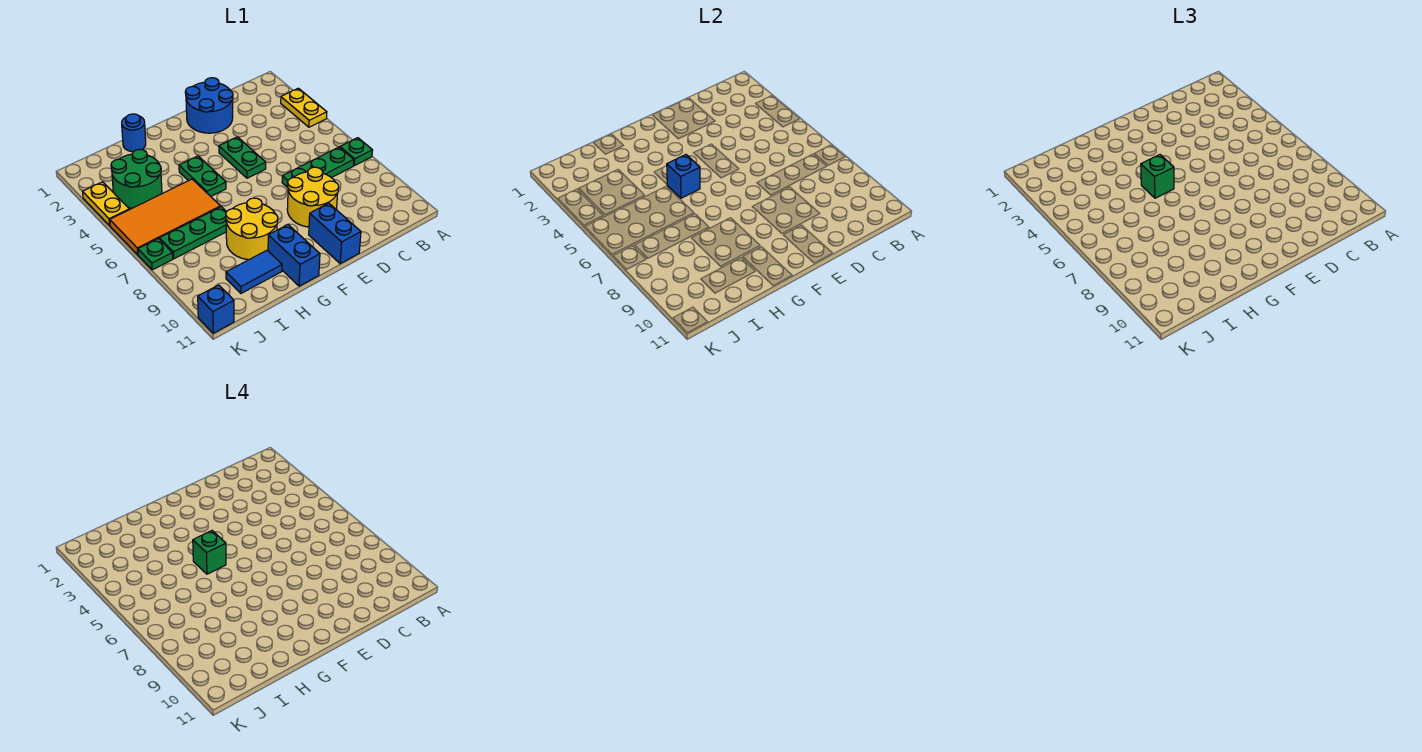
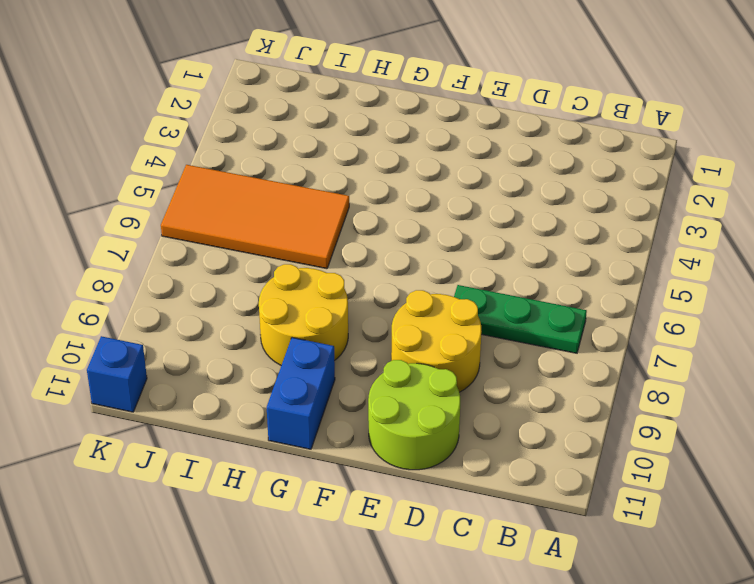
lime round brick D10:E11 level 1 -> blue brick E10:E11 level 1
none -> yellow plate A3:A4 level 1
none -> green plate A7 level 1
none -> blue round brick D1:E2 level 1

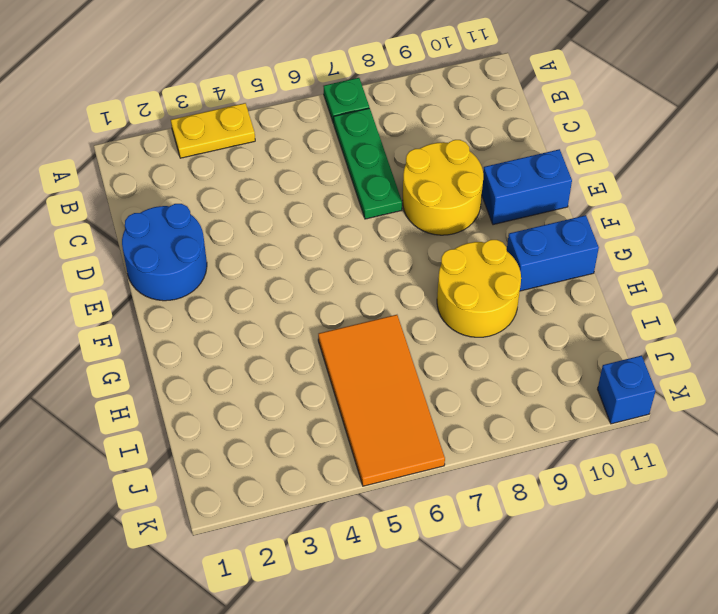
none -> green plate E4:E5 level 1
none -> green plate G4:G5 level 1
none -> blue round brick H1 level 1

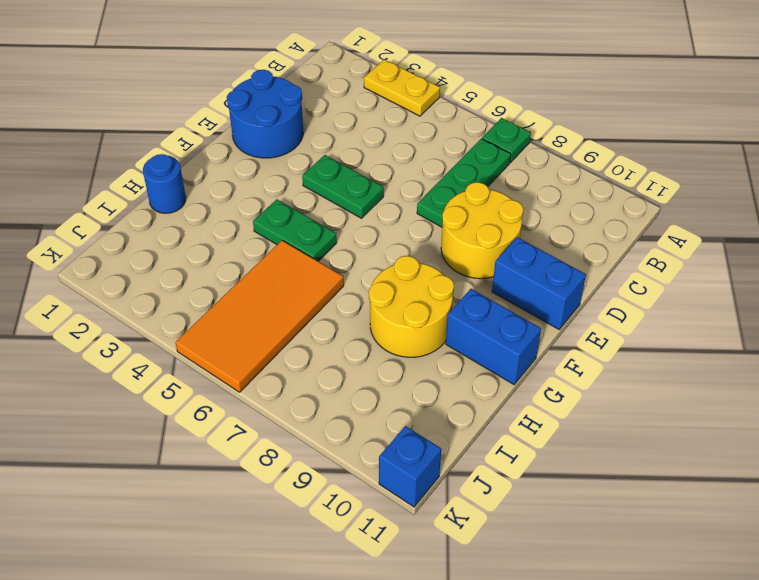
none -> green plate H7:J7 level 1
none -> blue tile H10:I10 level 1
none -> green round brick I3:J4 level 1

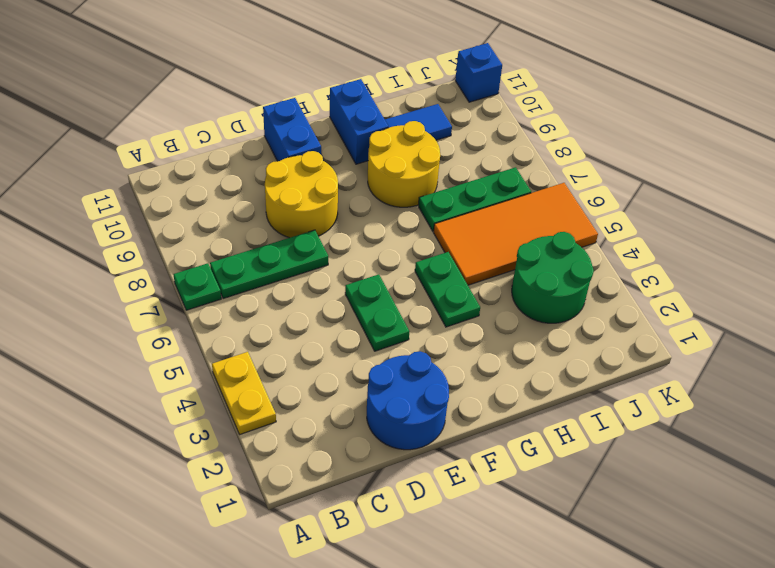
none -> blue round brick H1 level 1
none -> yellow plate K3:K4 level 1
none -> green plate K7 level 1

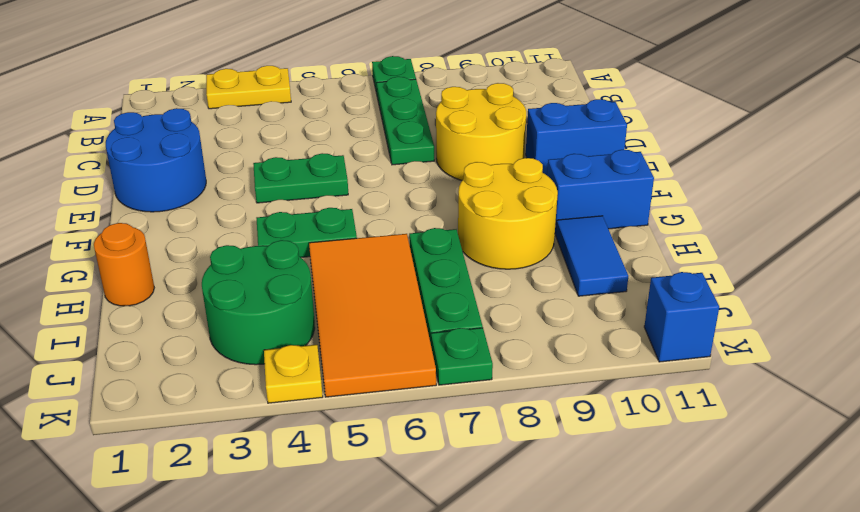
orange round brick H1 level 1 -> blue round brick H1 level 1
yellow plate K4 level 1 -> yellow plate K3:K4 level 1
none -> blue brick G5 level 2
none -> green brick G5 level 3
none -> green brick G5 level 4

